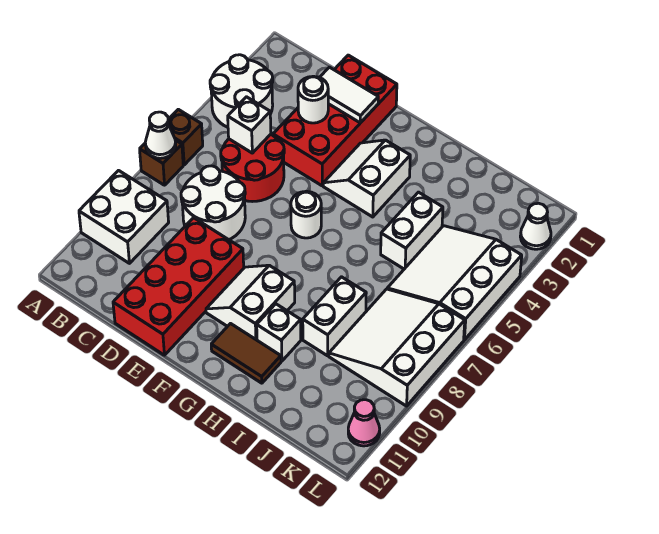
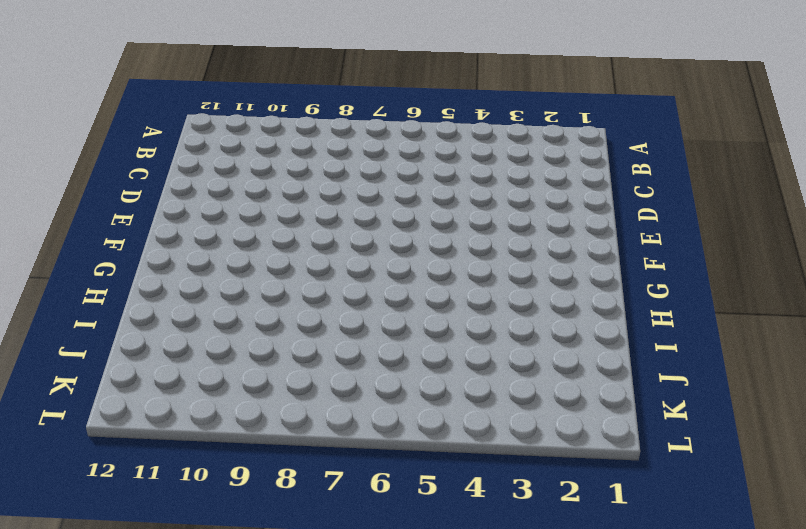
none -> white round brick A3:B4 level 1
none -> brown brick A6 level 1
none -> brown brick A7 level 1

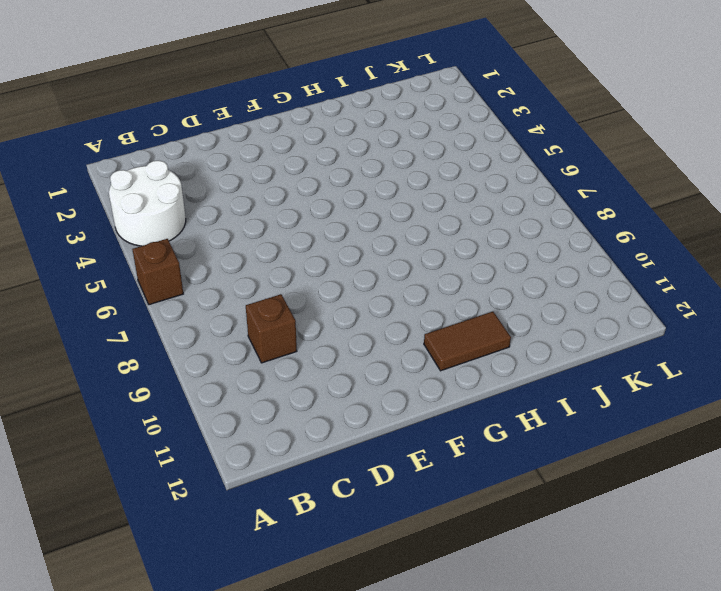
brown brick C9 level 1 -> brown brick A7 level 1
none -> white brick A9:B10 level 1
none -> red round brick C5:D6 level 1
none -> white round brick C7:D8 level 1

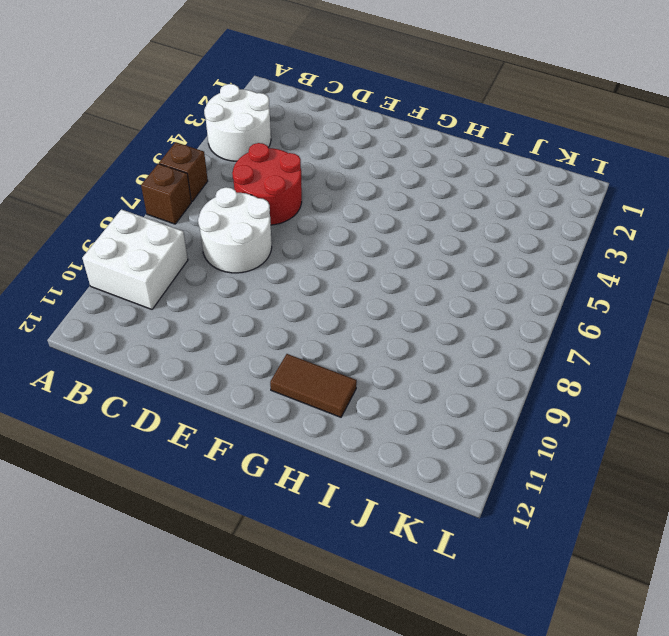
none -> red brick D1:E4 level 1
none -> red brick D9:E12 level 1
none -> white slope F3:G4 level 1 top G

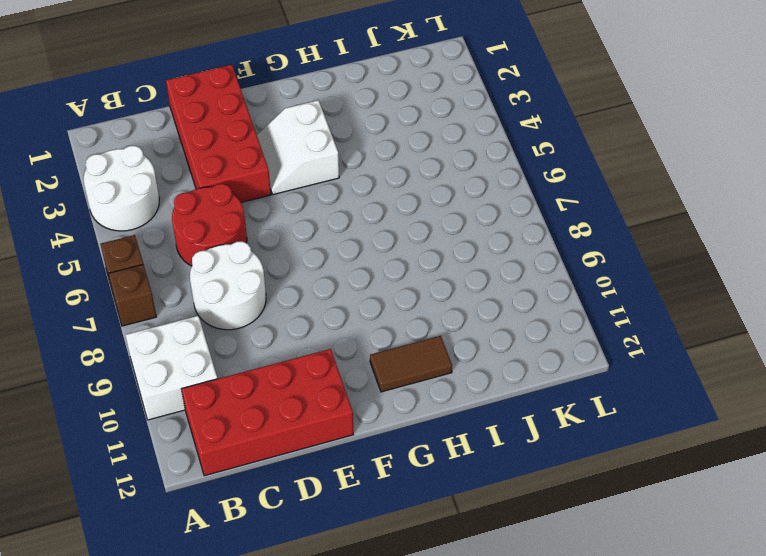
red brick B11:E12 level 1 -> red brick D9:E12 level 1
none -> white round brick F6 level 1
none -> white slope F9:G10 level 1 top G
none -> white brick H10 level 1

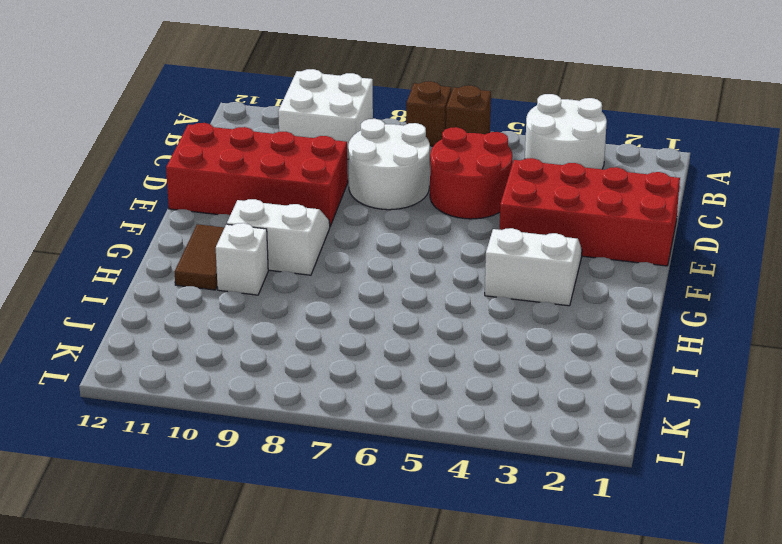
none -> white round brick F6 level 1
none -> white brick I4:I5 level 1
none -> white brick I8:I9 level 1

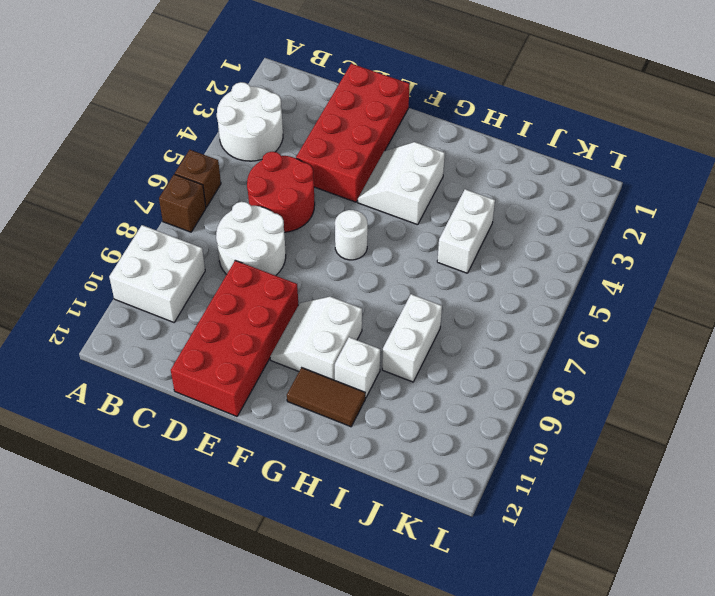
none -> white slope J4:L6 level 1 top L
none -> white slope J7:L9 level 1 top L
none -> white cone L2 level 1

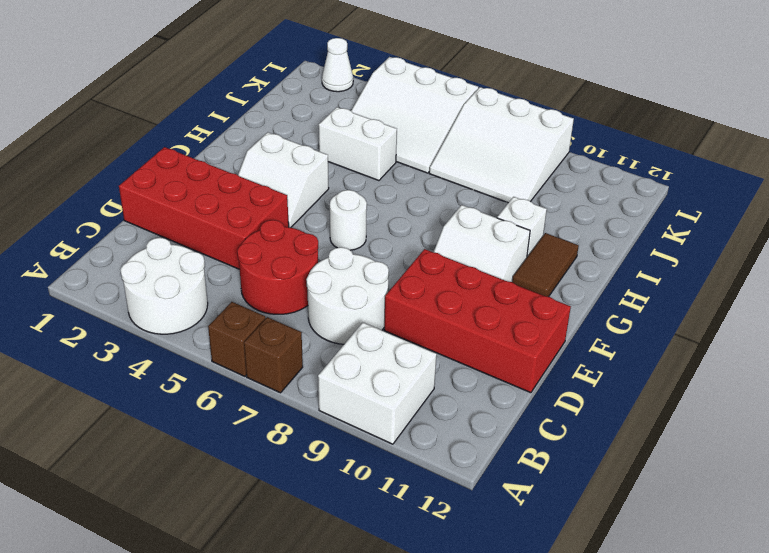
none -> white brick I8:I9 level 1
none -> pink cone L11 level 1
none -> white cone A7 level 2

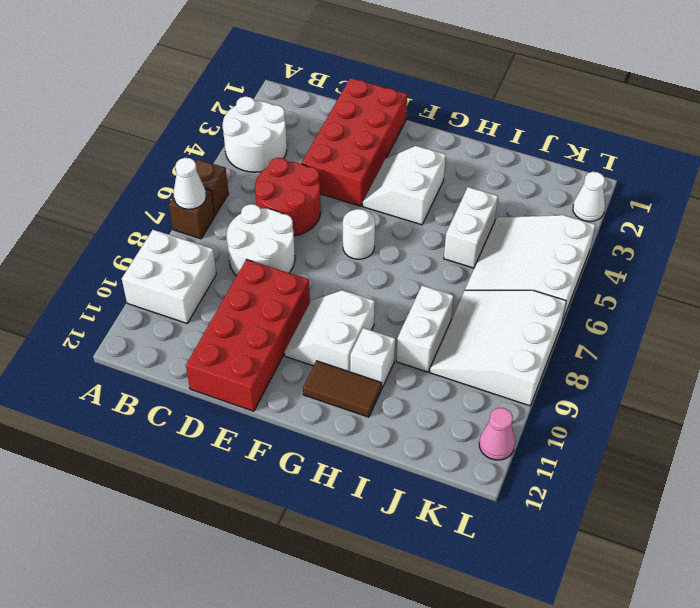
none -> white brick C5 level 2
none -> white tile D2:E2 level 2
none -> white round brick D3 level 2

